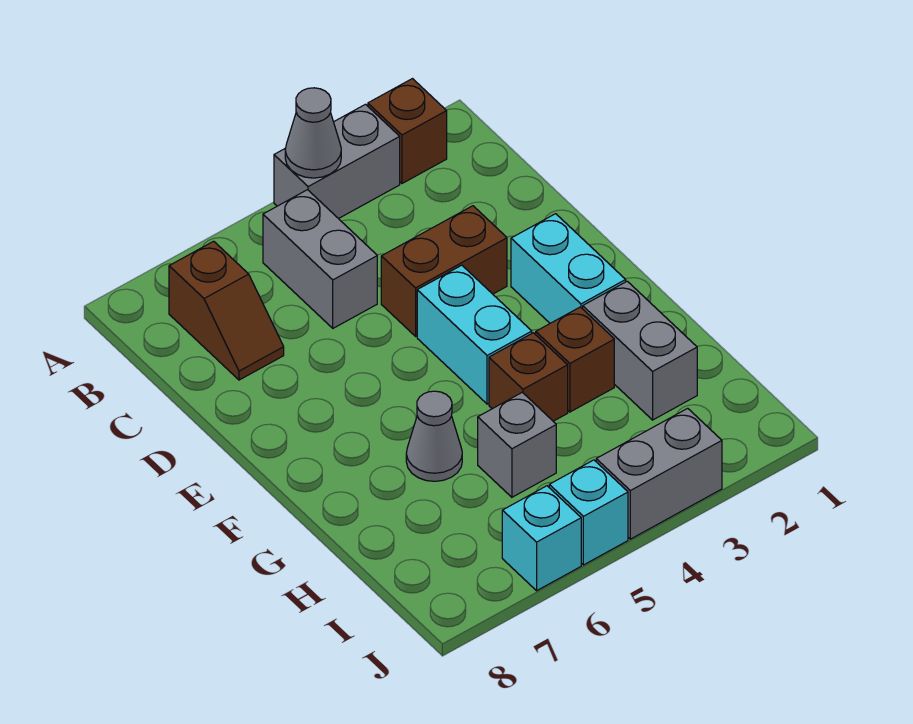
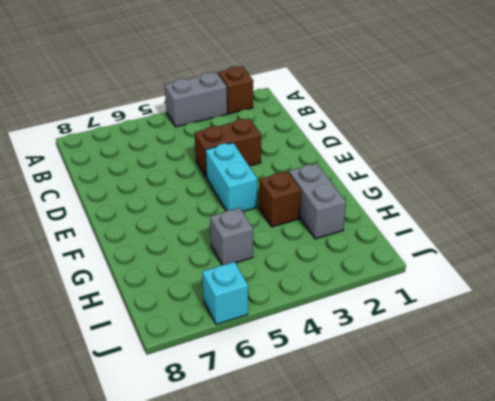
none -> grey brick B5:C5 level 1
none -> brown slope B7:C7 level 1 top B
none -> cyan brick E2:F2 level 1

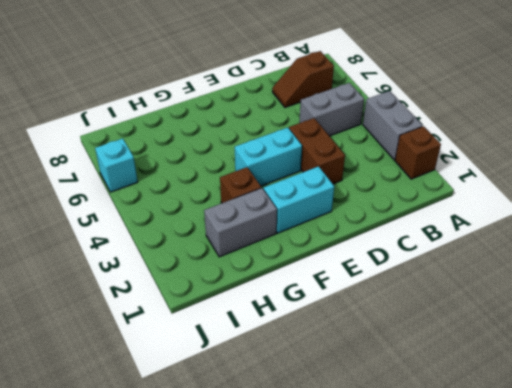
none -> brown brick G4 level 1
none -> grey cone G6 level 1
none -> grey brick H5 level 1

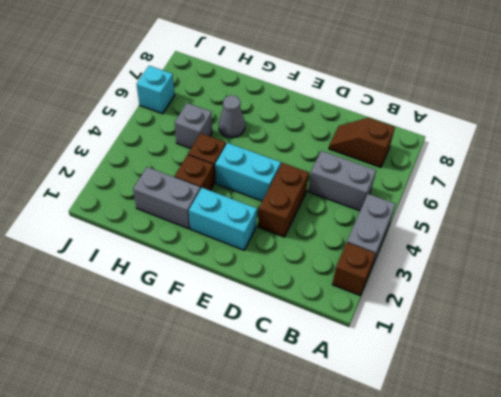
none -> grey brick J3:J4 level 1
none -> cyan brick J5 level 1
none -> grey cone A4 level 2

